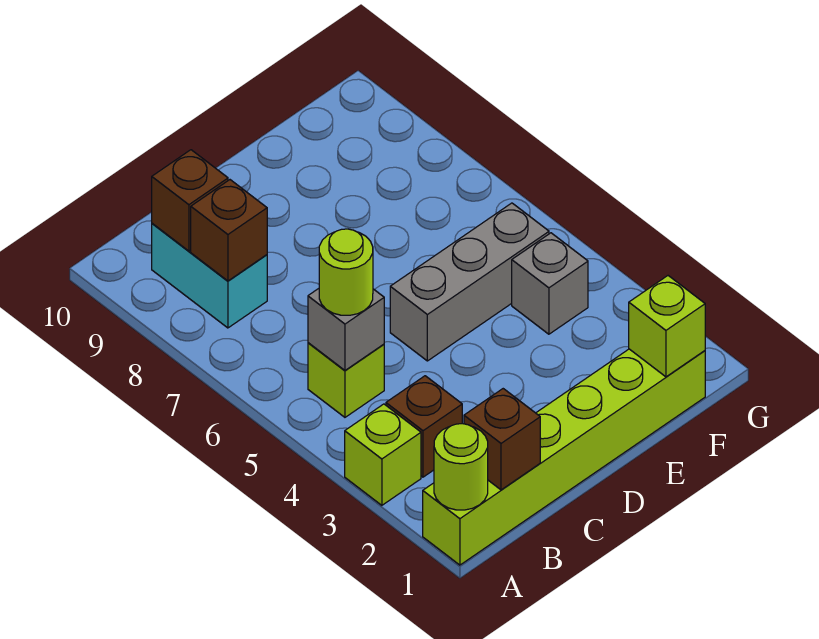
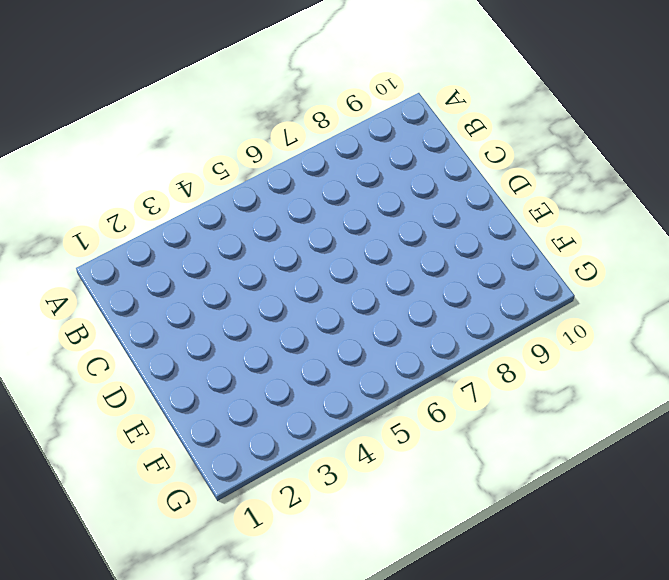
none -> lime brick A1:F1 level 1
none -> lime brick A3 level 1
none -> brown brick B3 level 1

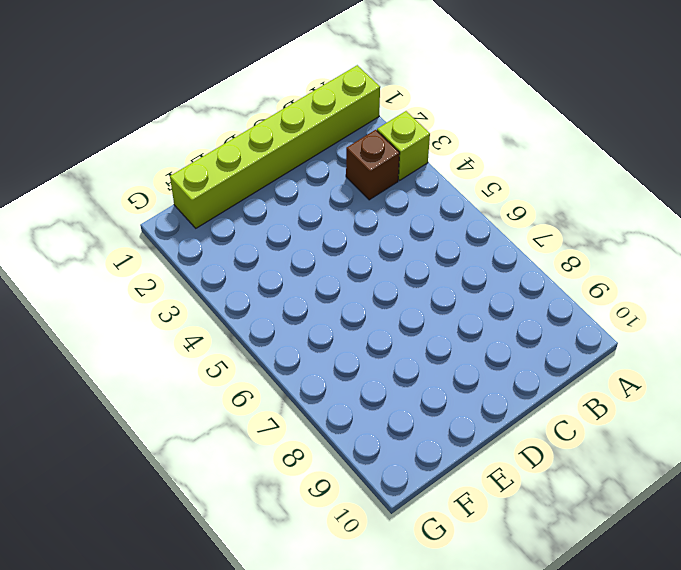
none -> lime brick B5 level 1
none -> cyan brick B8:B9 level 1
none -> grey brick D5:F5 level 1

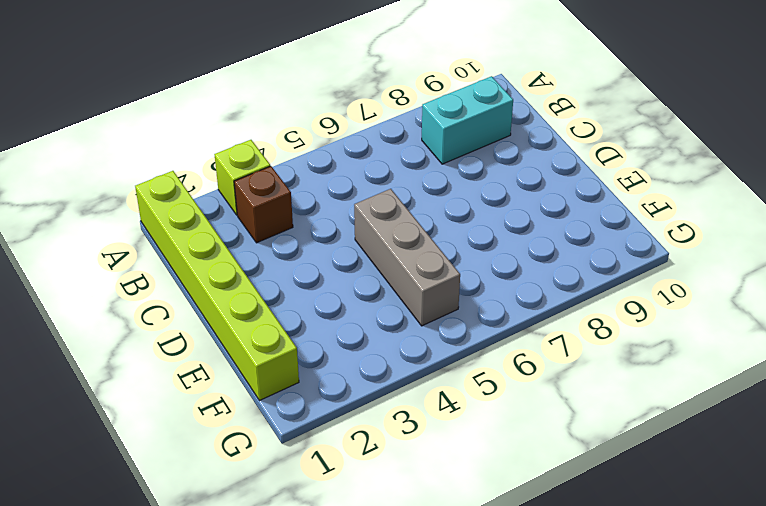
none -> lime brick B5 level 1
none -> grey brick F4 level 1
none -> lime round brick A1 level 2

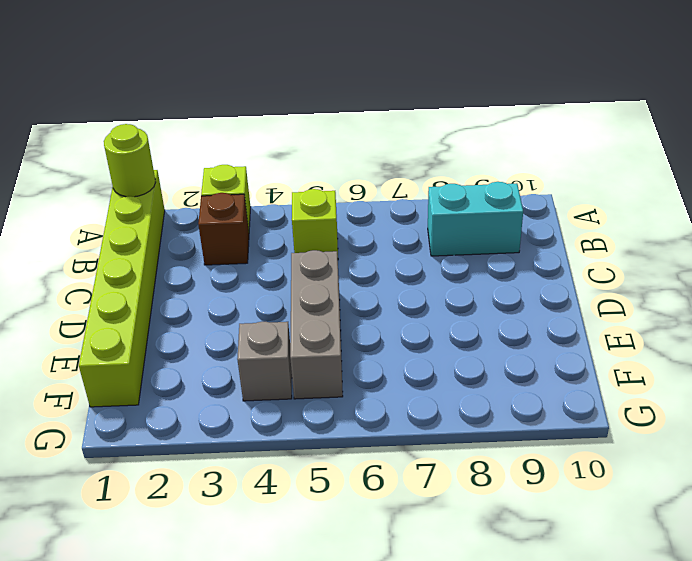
none -> brown brick B1 level 2
none -> grey brick B5 level 2
none -> brown brick B8 level 2

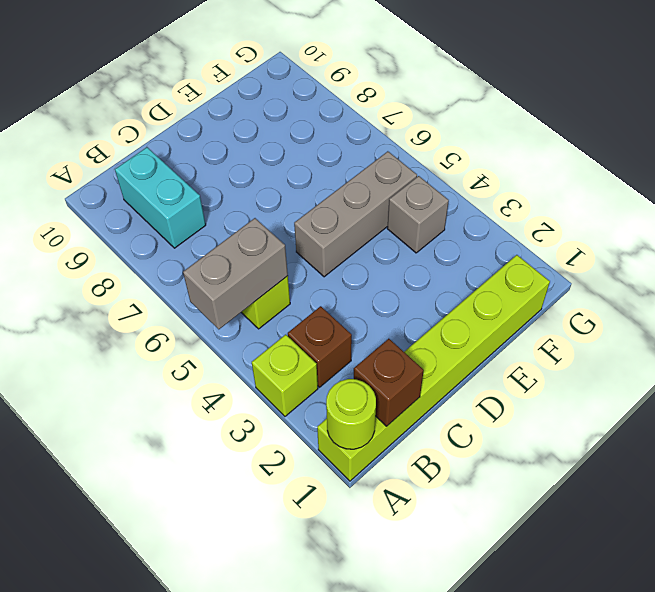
grey brick A5:B5 level 2 -> grey brick B5 level 2
none -> brown brick B8 level 2
none -> brown brick B9 level 2
none -> lime brick F1 level 2

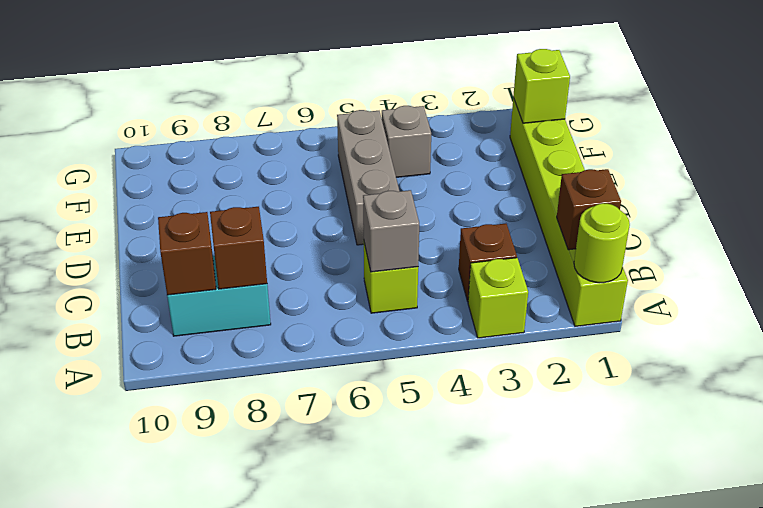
none -> lime round brick B5 level 3

